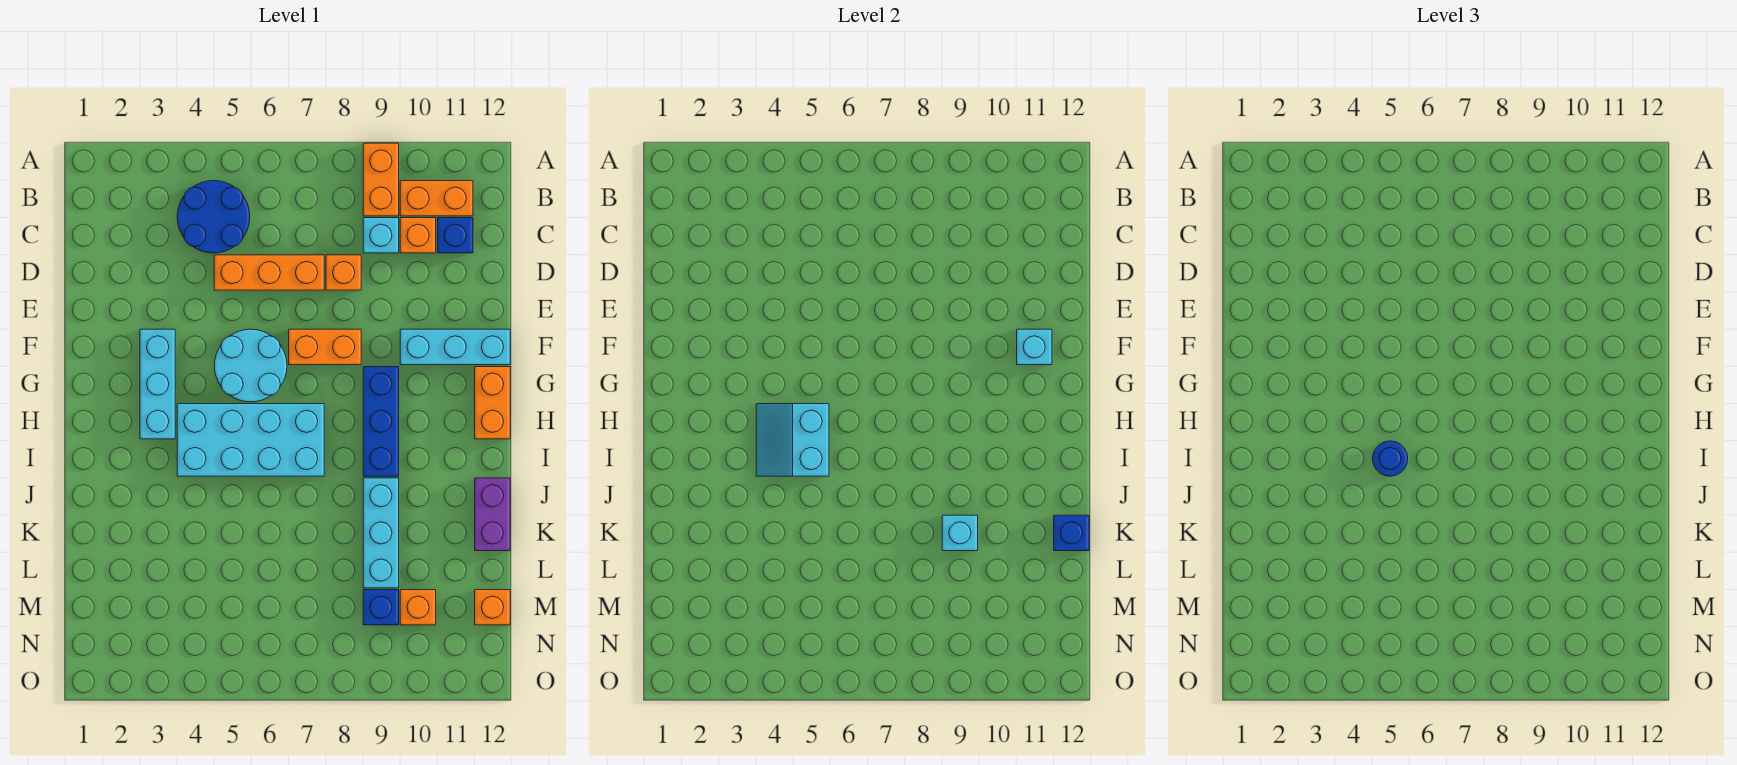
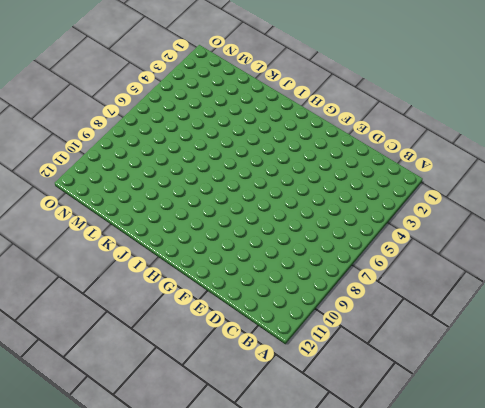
none -> orange brick A9:B9 level 1
none -> blue round brick B4:C5 level 1
none -> orange brick B10:B11 level 1

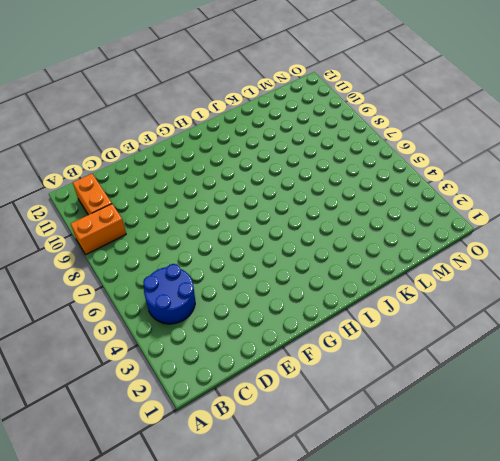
none -> cyan brick C9 level 1
none -> orange brick C10 level 1
none -> blue brick C11 level 1

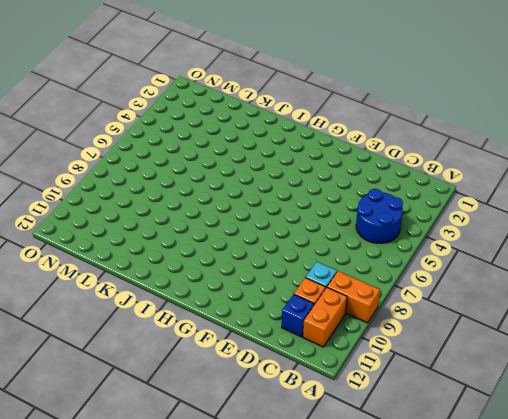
none -> orange brick D5:D7 level 1
none -> orange brick D8 level 1
none -> cyan brick F3:H3 level 1

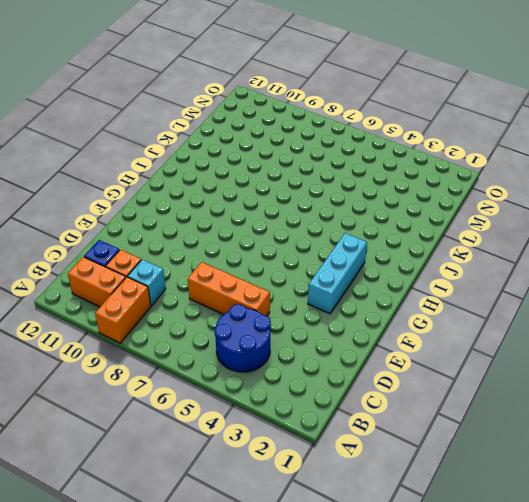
none -> orange brick D8 level 1
none -> cyan round brick F5:G6 level 1
none -> orange brick F7:F8 level 1

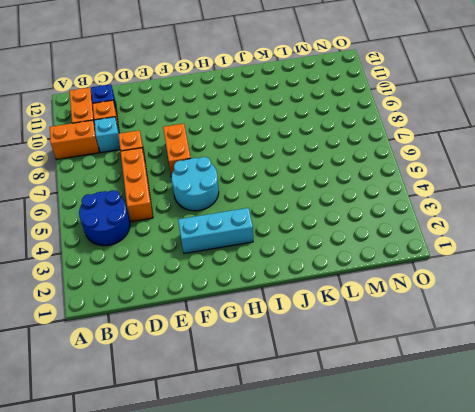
none -> cyan brick F10:F12 level 1
none -> blue brick G9:I9 level 1
none -> orange brick G12:H12 level 1

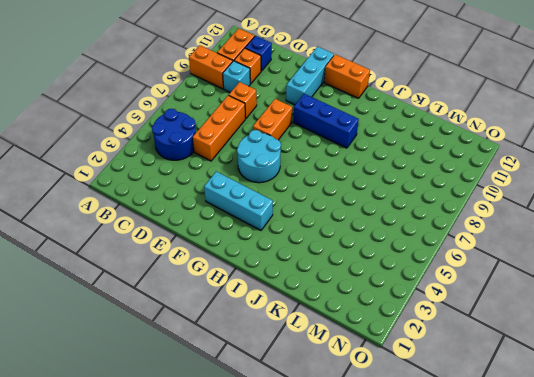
none -> cyan brick H4:I7 level 1
none -> cyan brick J9:L9 level 1
none -> purple brick J12:K12 level 1

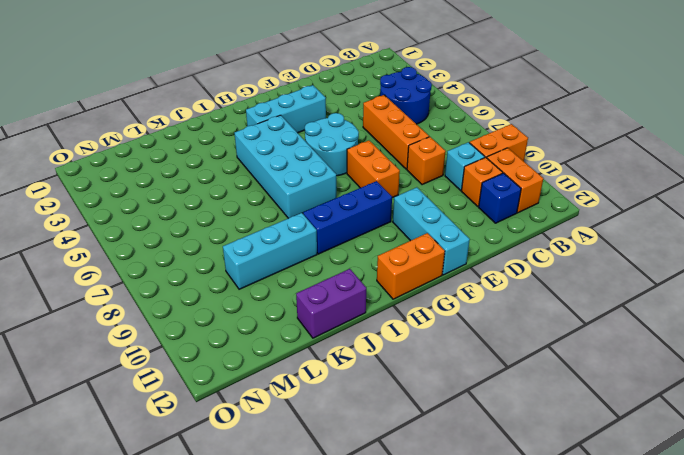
none -> blue brick M9 level 1
none -> orange brick M10 level 1
none -> orange brick M12 level 1

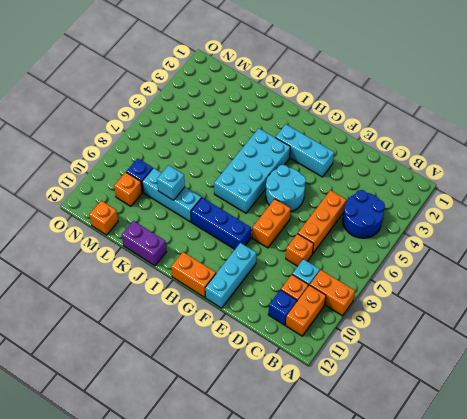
none -> cyan brick F11 level 2
none -> cyan slope H4:I5 level 2 top 5
none -> blue brick K12 level 2

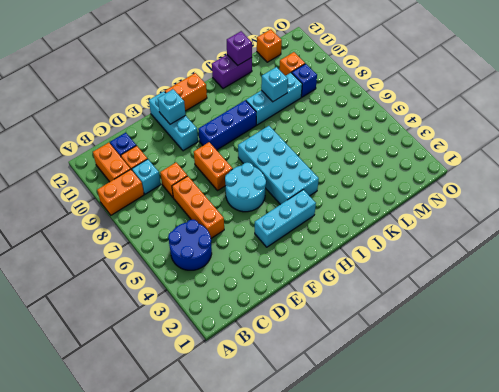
purple brick K12 level 2 -> blue brick K12 level 2
none -> cyan slope H4:I5 level 2 top 5
none -> blue round brick I5 level 3

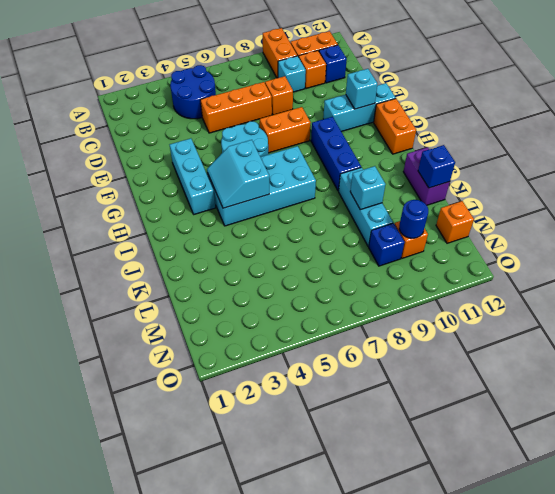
blue round brick M10 level 2 -> blue round brick I5 level 3

